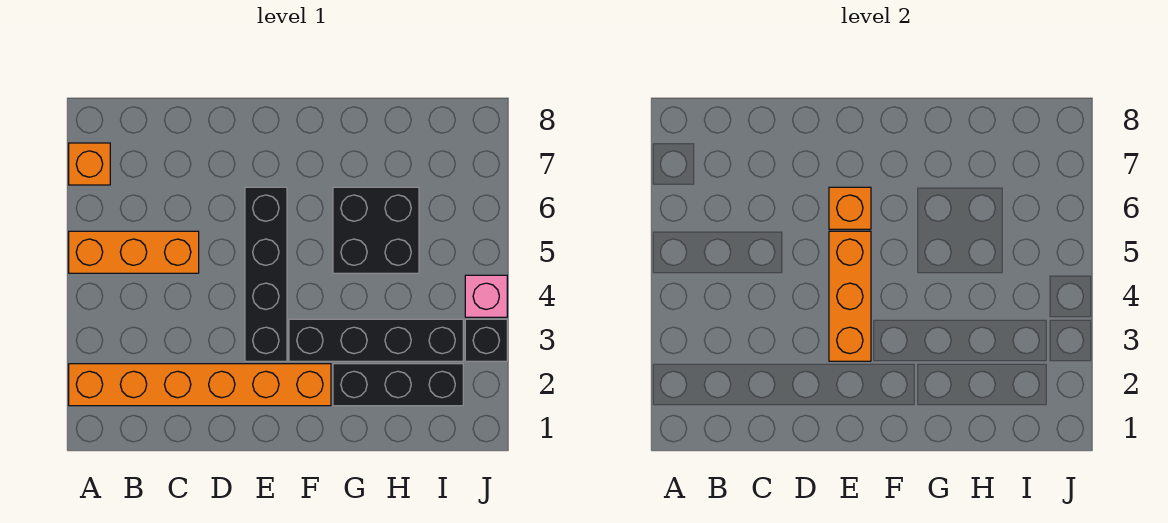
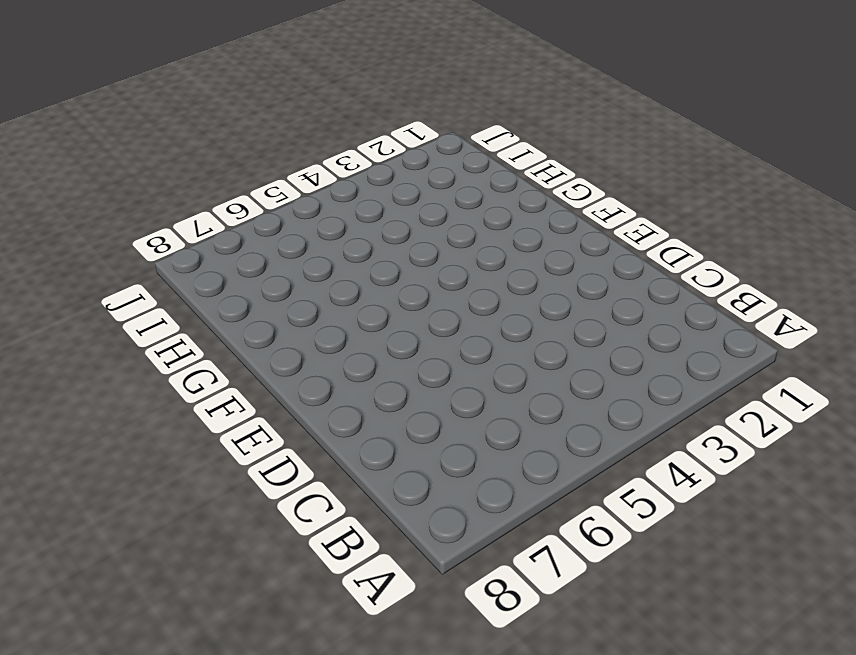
none -> orange brick A2:F2 level 1
none -> orange brick A5:C5 level 1

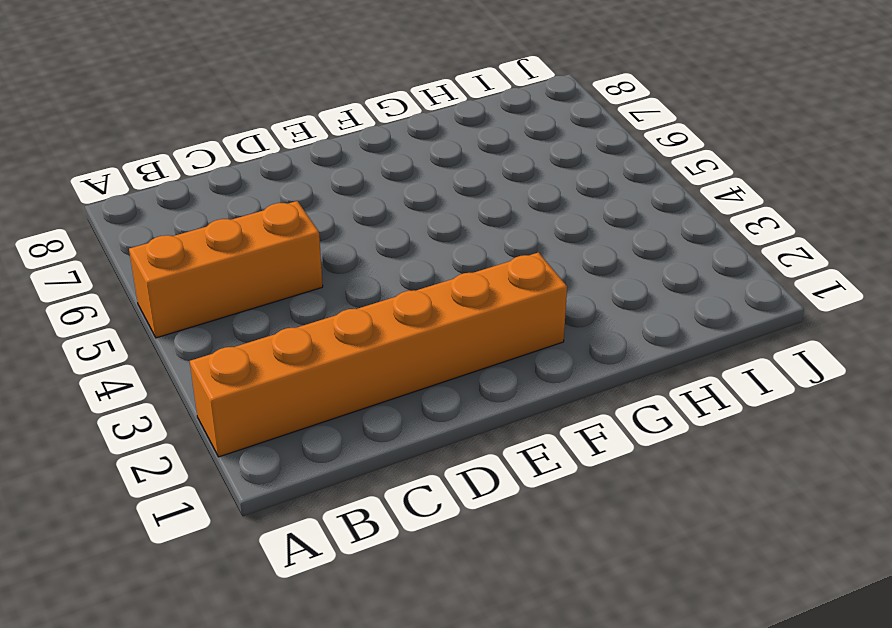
none -> orange brick A7 level 1
none -> black brick E3:E6 level 1

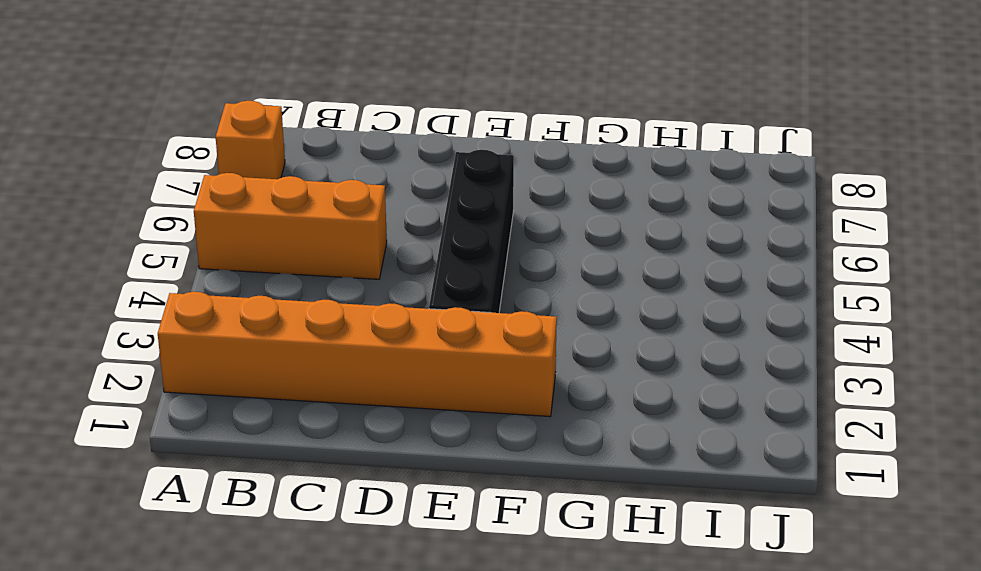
none -> black brick F3:I3 level 1
none -> black brick G2:I2 level 1

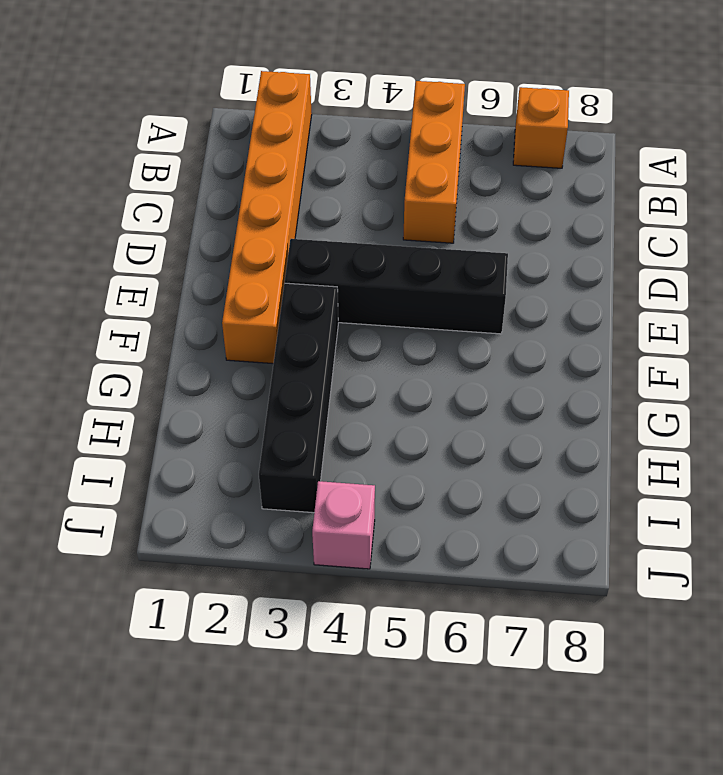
none -> black brick G2:I2 level 1
none -> black brick G5:H6 level 1

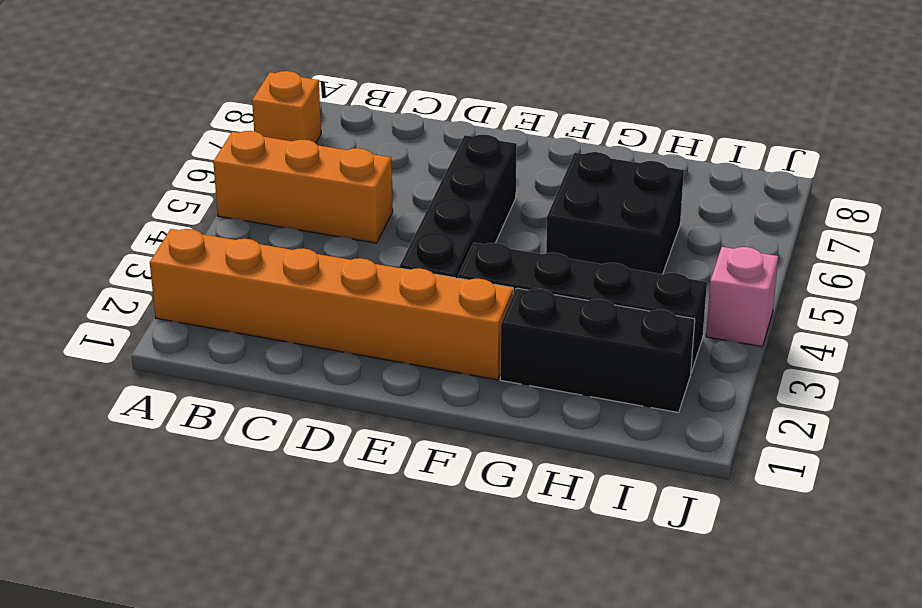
none -> black brick J3 level 1
none -> orange brick E3:E5 level 2

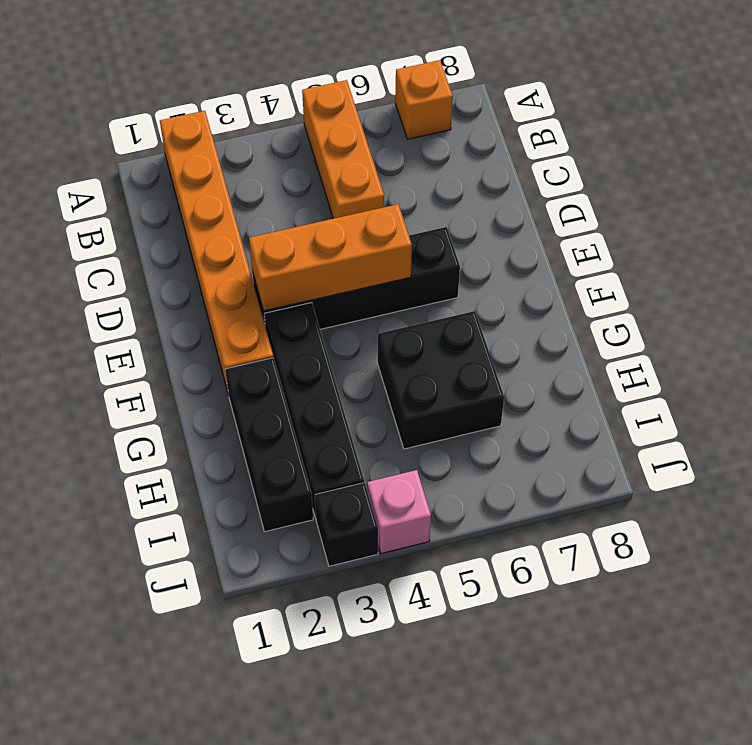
none -> orange brick E6 level 2

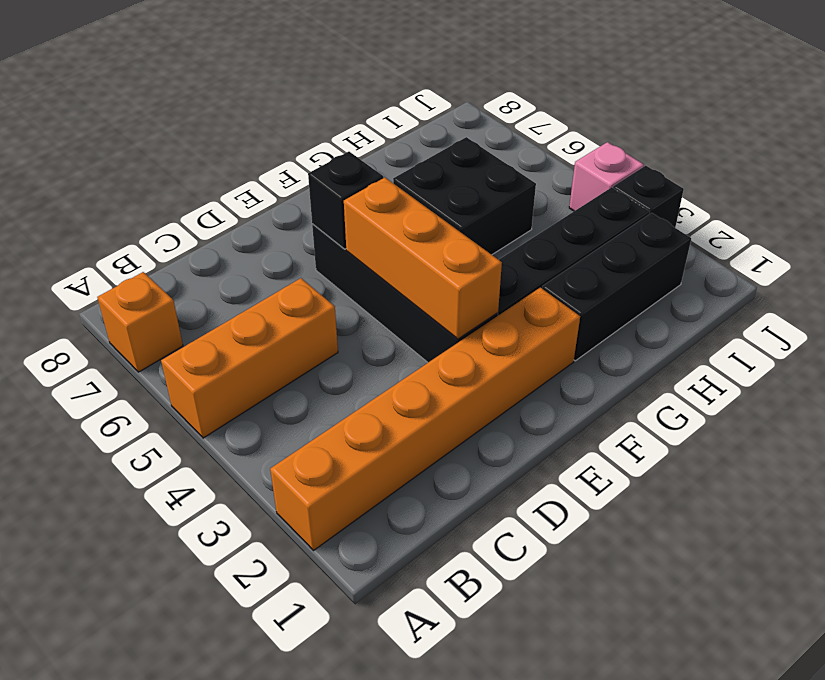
black brick E6 level 2 -> orange brick E6 level 2

